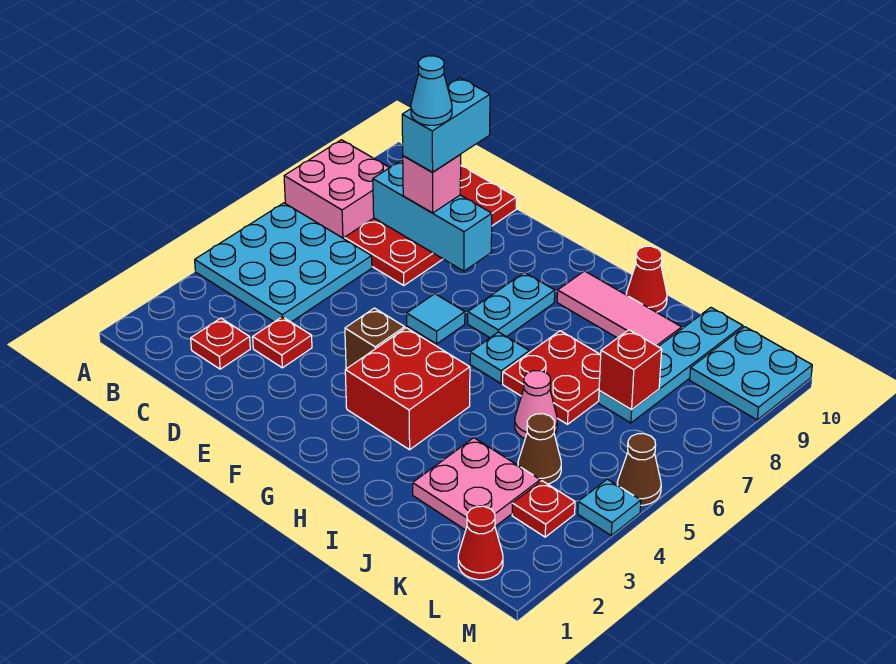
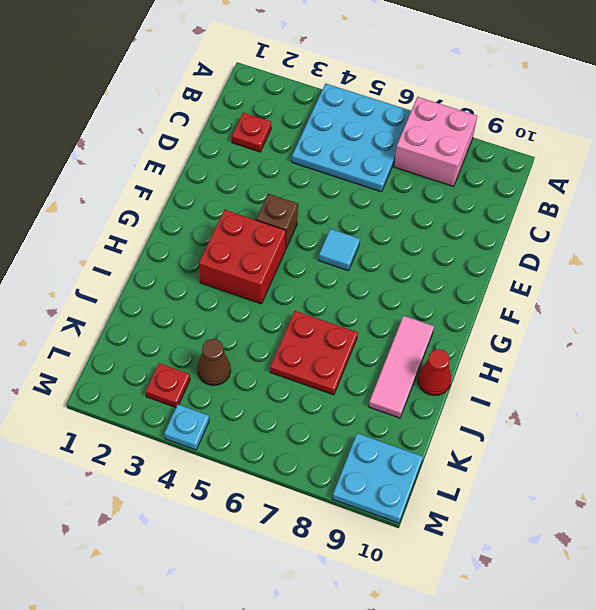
none -> red plate C7:D10 level 1
none -> red plate D3 level 1
none -> cyan plate G7:G8 level 1

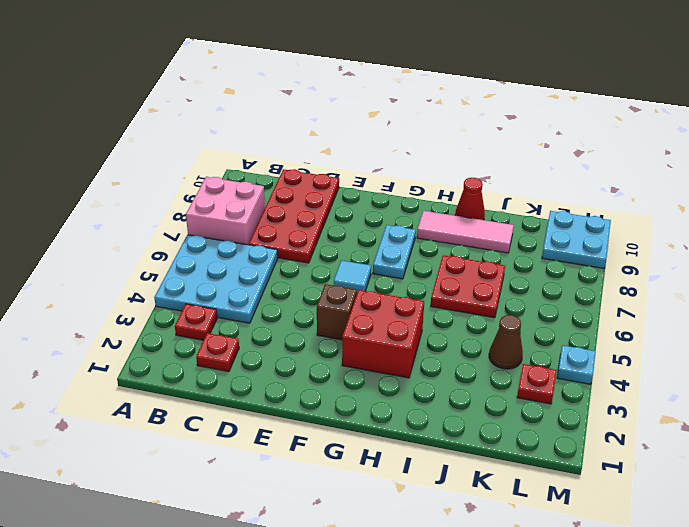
red plate B3 level 1 -> red plate D3 level 1
none -> cyan plate H6 level 1
none -> pink plate J2:K3 level 1
none -> pink cone J5 level 1

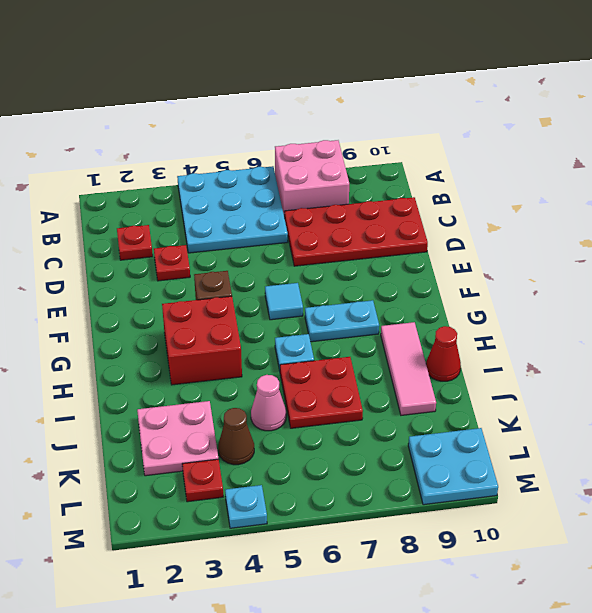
none -> cyan plate K7:K10 level 1
none -> red cone L1 level 1
none -> brown cone M5 level 1

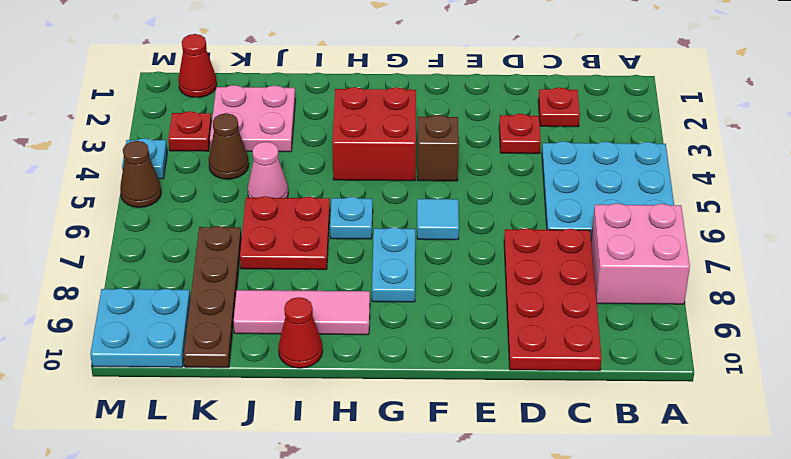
brown plate K7:K10 level 1 -> cyan plate K7:K10 level 1
none -> cyan brick C8:E8 level 2
none -> red brick K7 level 2
none -> pink brick D8 level 3

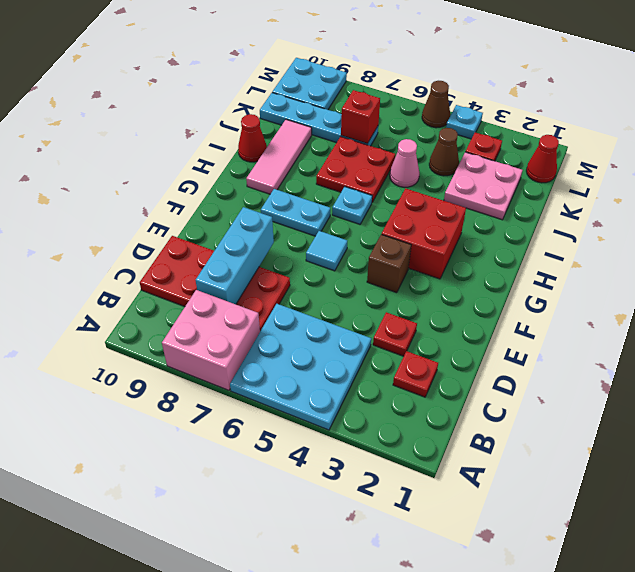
none -> pink brick D8 level 3
none -> cyan brick D8:D9 level 4
none -> cyan cone D8 level 5

